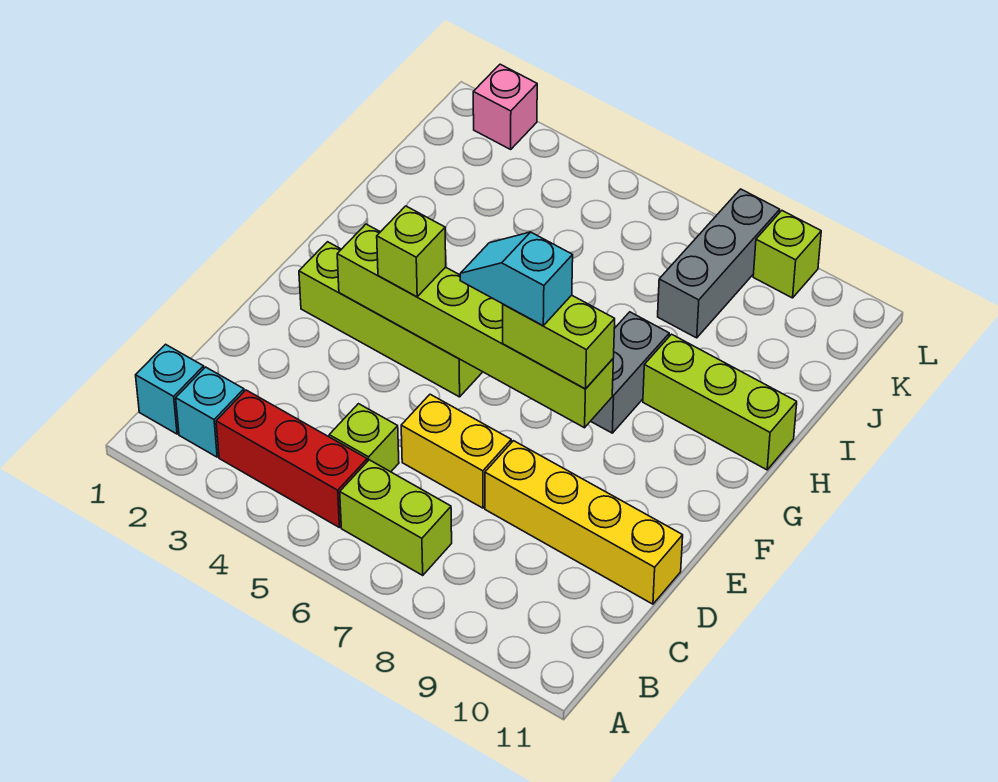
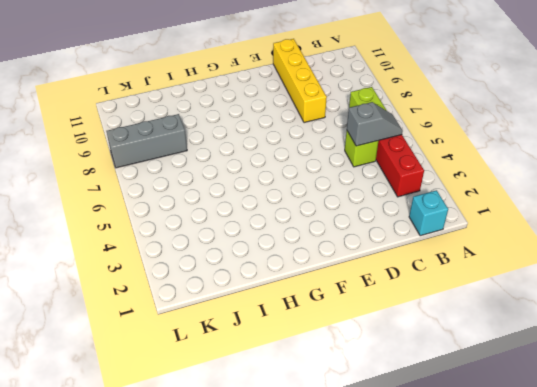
grey slope B5:C5 level 2 top C -> none
none -> cyan brick B2 level 1
none -> yellow brick D6:D7 level 1
none -> lime brick F2:F5 level 1

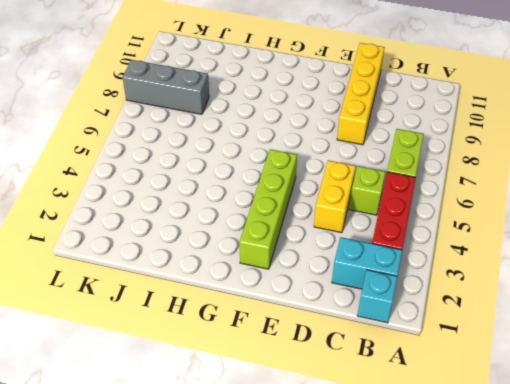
cyan brick B2:C2 level 1 -> cyan brick B2 level 1
yellow brick D4:D5 level 1 -> yellow brick D6:D7 level 1
none -> grey brick G8:H8 level 1
none -> lime brick H9:H11 level 1
none -> pink brick L2 level 1

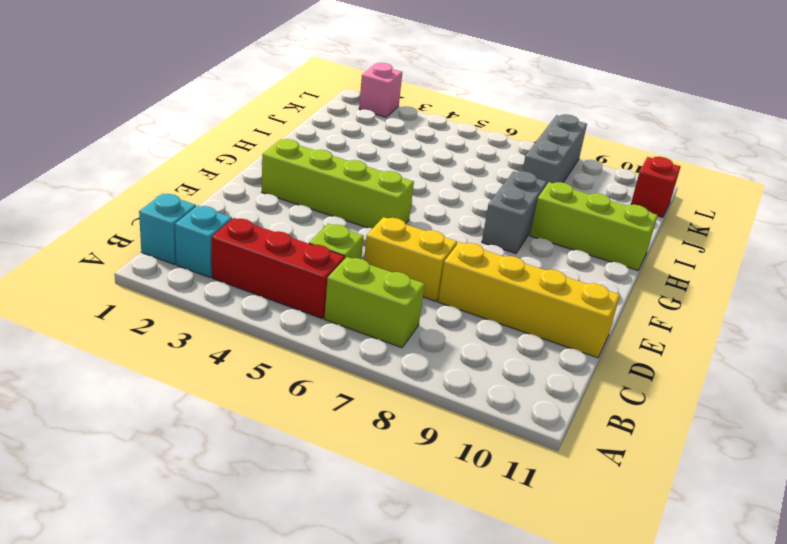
red brick K11 level 1 -> none
none -> lime brick L9 level 1
none -> lime brick F3:F8 level 2
none -> lime brick F4 level 3

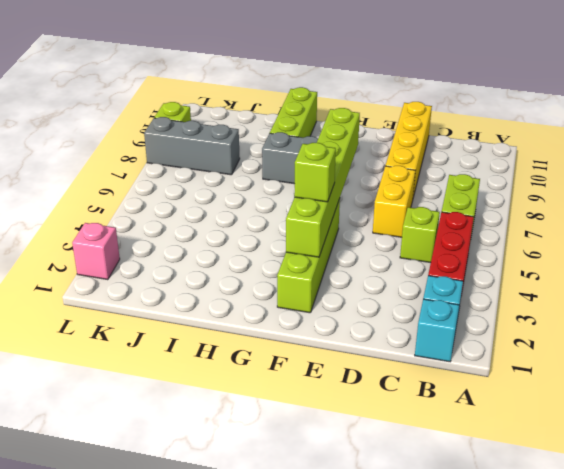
none -> lime brick F7:F8 level 3
none -> cyan slope F6:F7 level 4 top 7

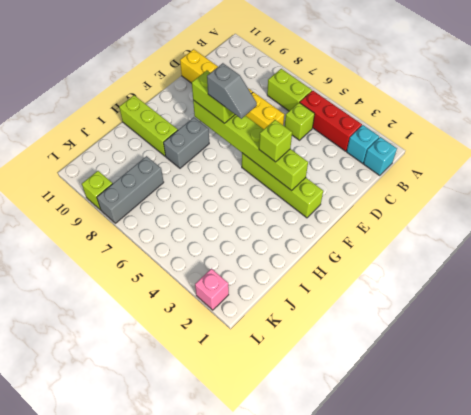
grey slope F6:F7 level 4 top 7 -> cyan slope F6:F7 level 4 top 7

